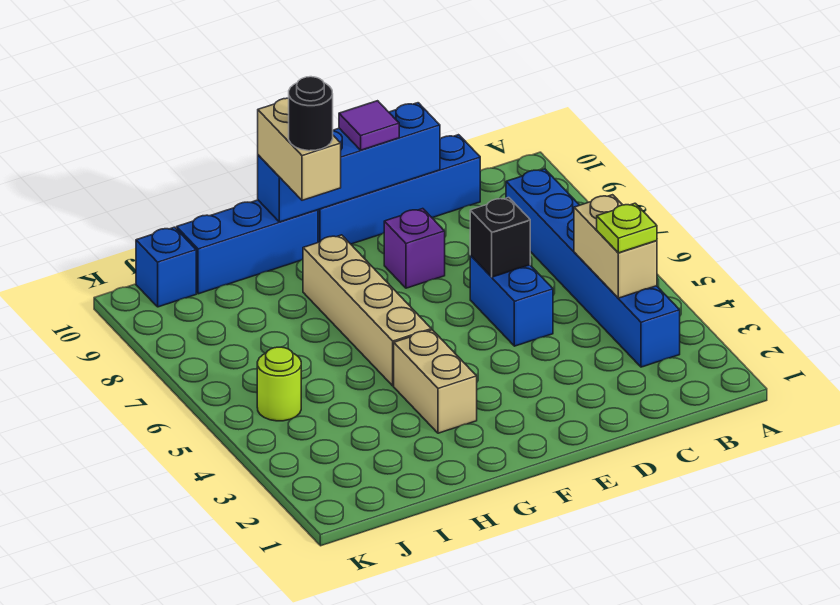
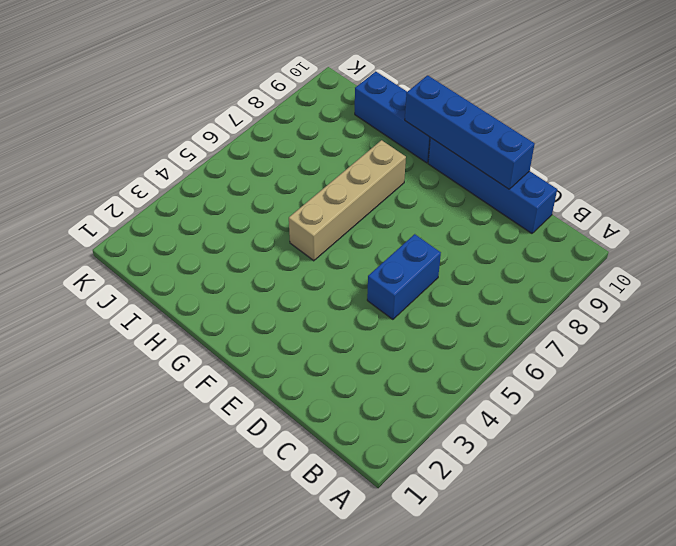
none -> blue brick B3:B8 level 1
none -> purple brick E8 level 1
none -> tan brick G3:G4 level 1

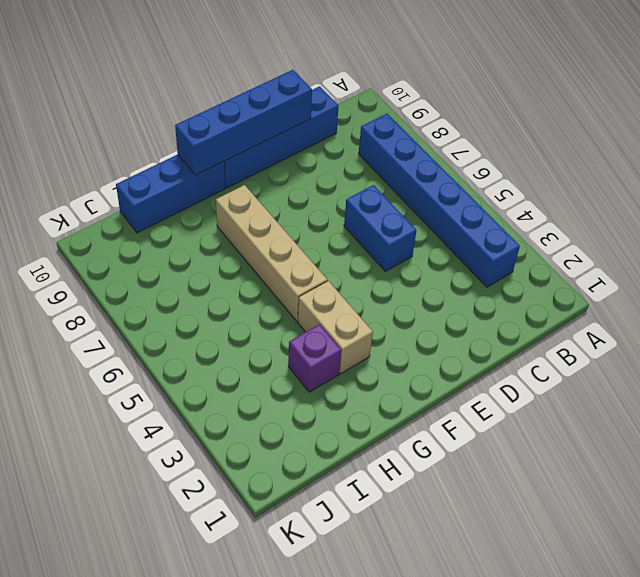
purple brick H3 level 1 -> purple brick E8 level 1
none -> lime round brick J5 level 1
none -> blue brick J10 level 1
none -> tan brick B4:B5 level 2

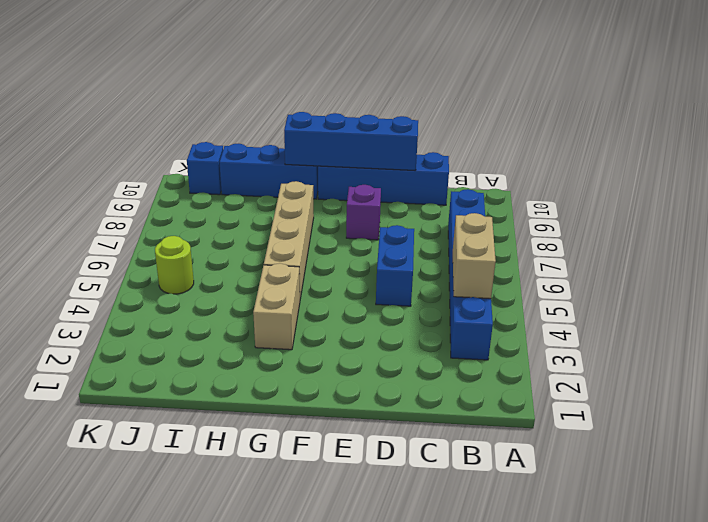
none -> black brick D6 level 2
none -> lime plate B4 level 3
none -> purple tile E10 level 3

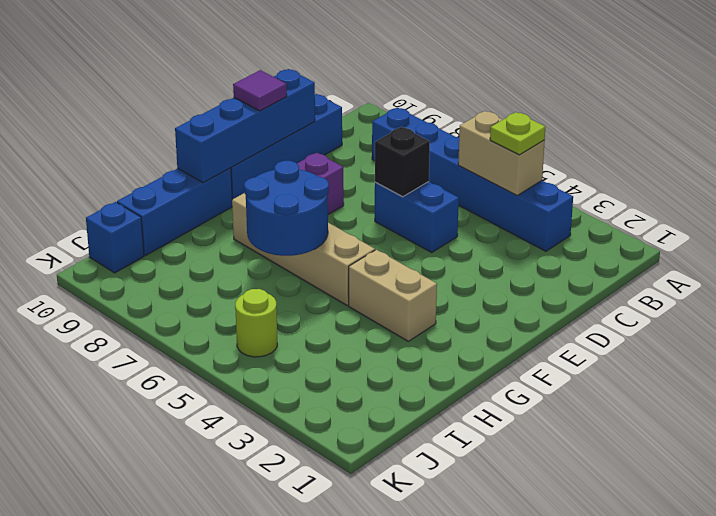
blue round brick G6:H7 level 2 -> none
none -> tan brick G9:G10 level 3
none -> black round brick G9 level 4

